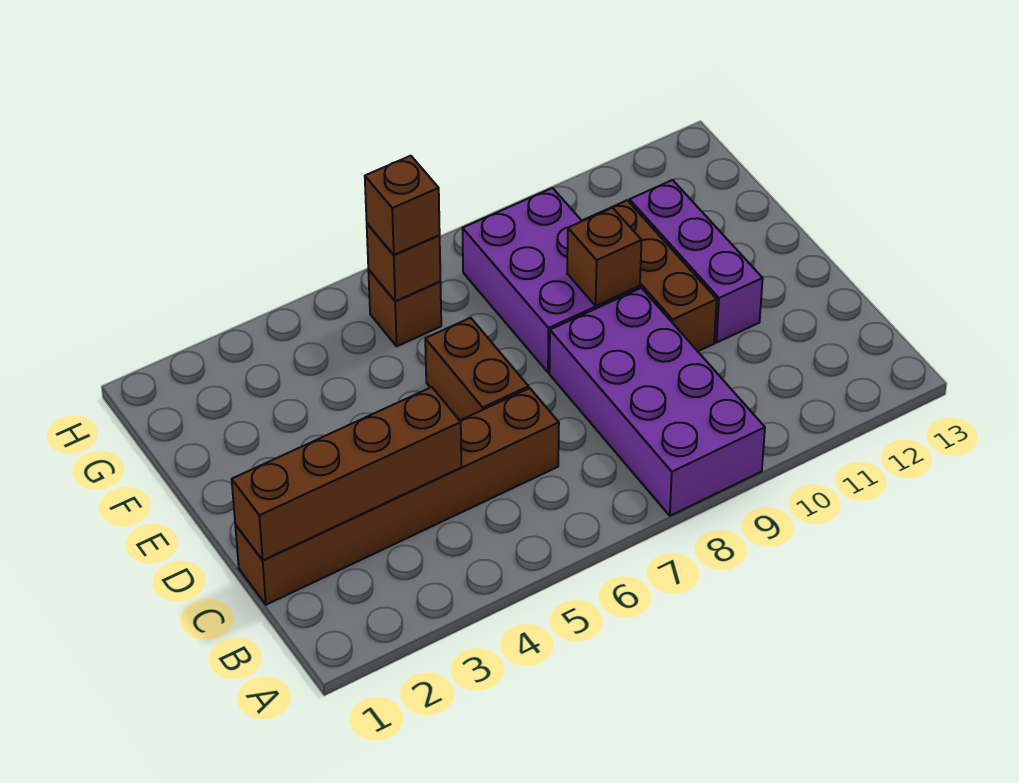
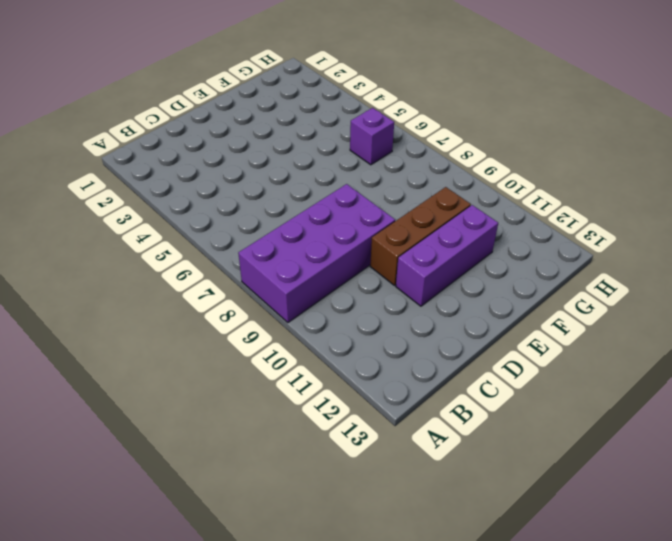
purple brick G6 level 1 -> brown brick G6 level 1
none -> brown brick C1:C6 level 1
none -> brown brick D6:E6 level 1

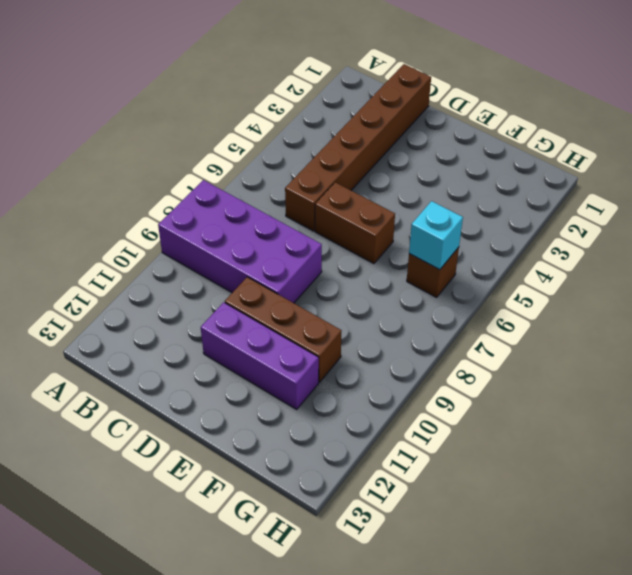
cyan brick G6 level 2 -> brown brick G6 level 2
none -> purple brick E8:G9 level 1
none -> brown brick C1:C4 level 2

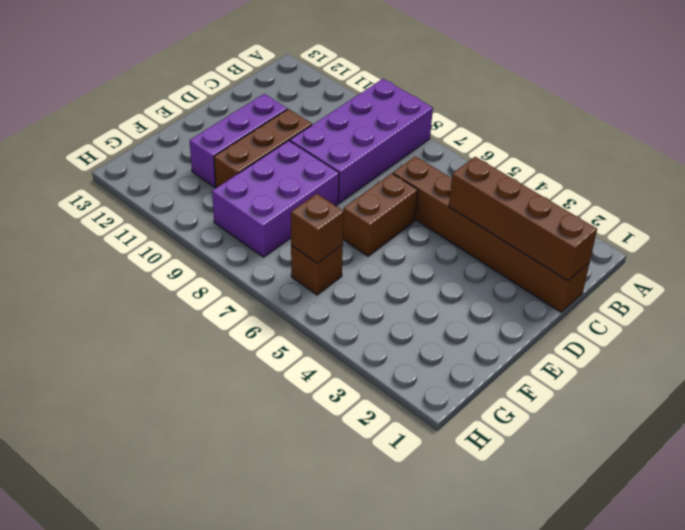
none -> brown brick E9 level 2
none -> brown brick G6 level 3

